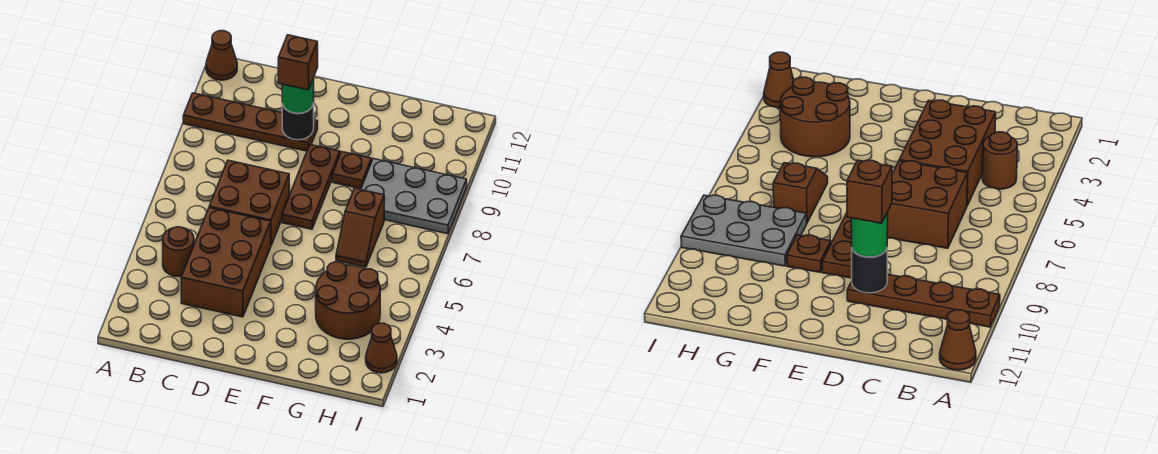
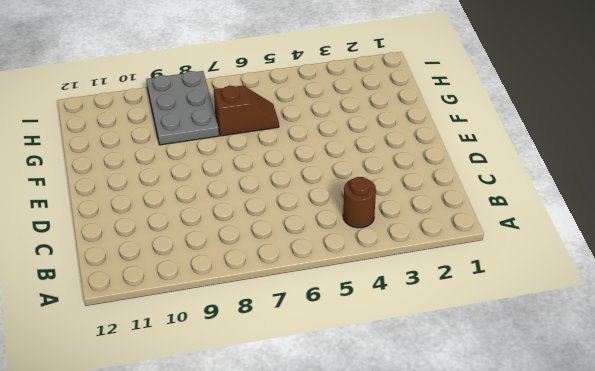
none -> brown plate A10:D10 level 1
none -> brown cone A12 level 1
none -> brown brick C3:D5 level 1

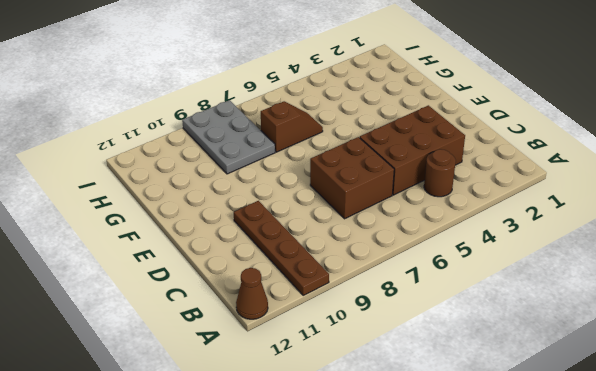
none -> brown plate E7:E9 level 1
none -> brown plate F9 level 1
none -> brown round brick G3:H4 level 1

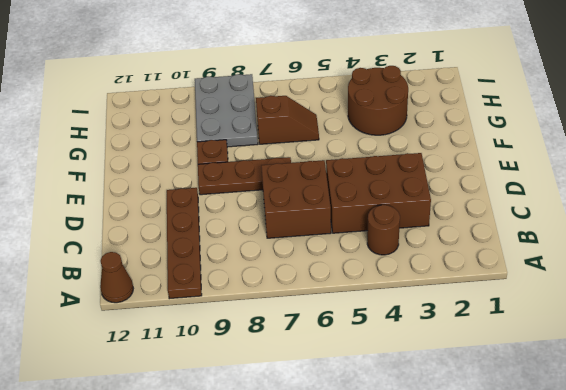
none -> brown cone I2 level 1
none -> black round brick D10 level 2
none -> green round brick D10 level 3

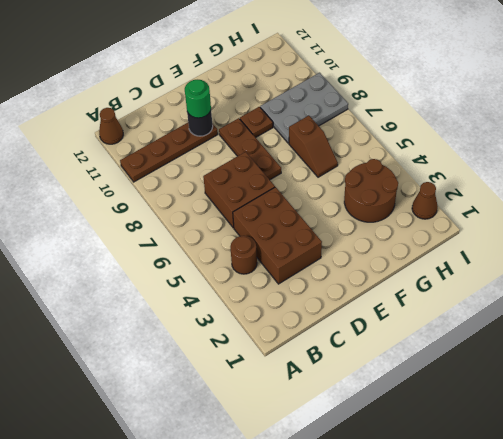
none -> brown brick D10 level 4

